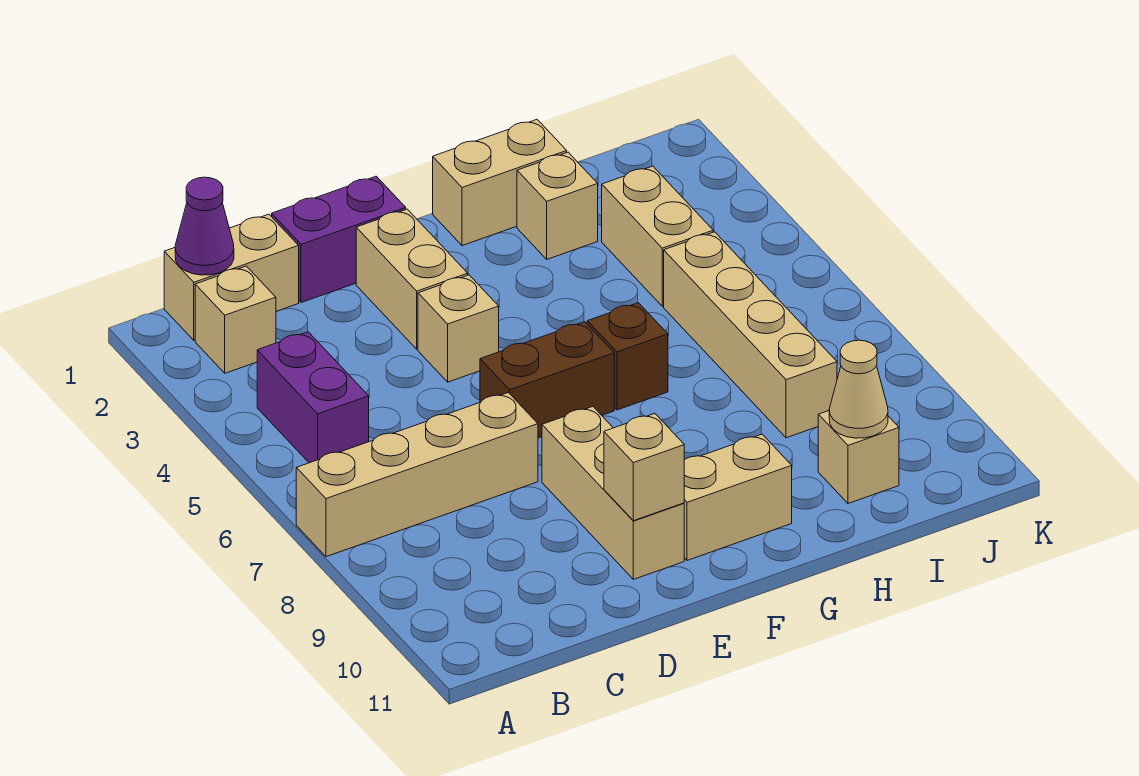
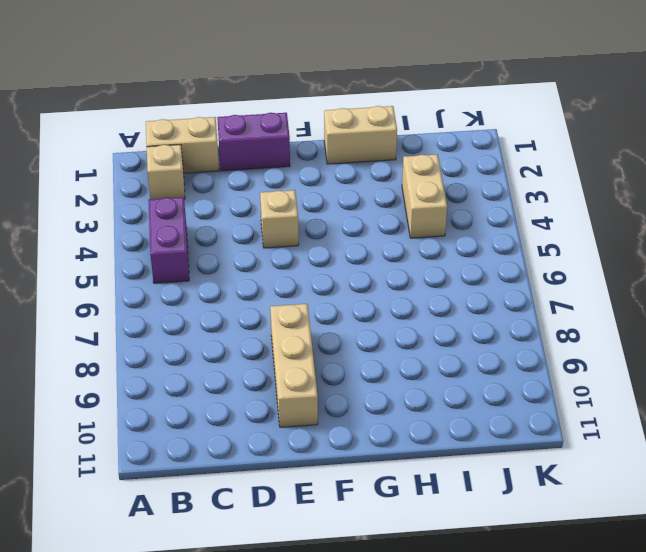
none -> tan brick A7:D7 level 1
none -> tan brick E2:E3 level 1
none -> brown brick E6:F6 level 1

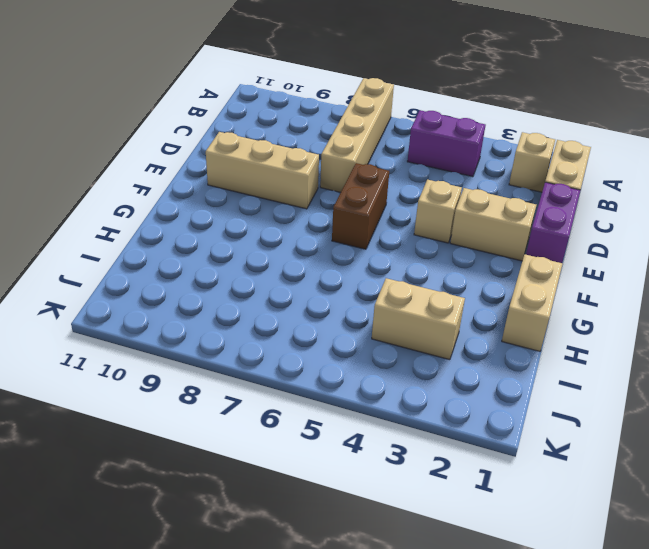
none -> tan brick F10:G10 level 1
none -> brown brick G6 level 1
none -> tan brick H2 level 1

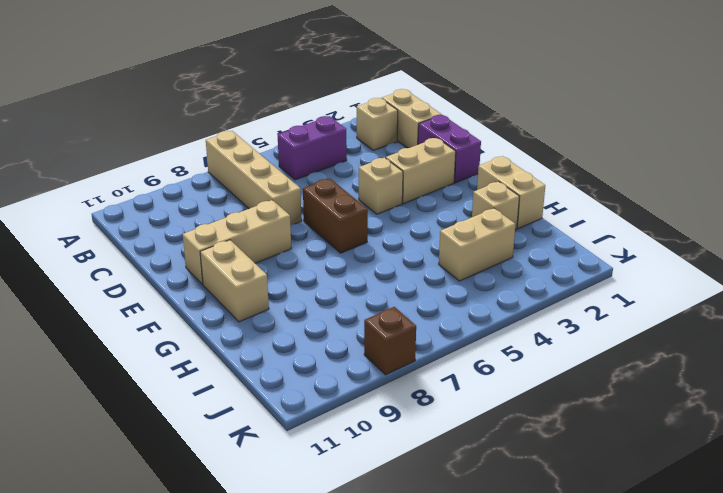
brown brick K8 level 1 -> brown brick G6 level 1
none -> tan brick I5:I8 level 1
none -> tan brick I10 level 1
none -> purple cone B1 level 2

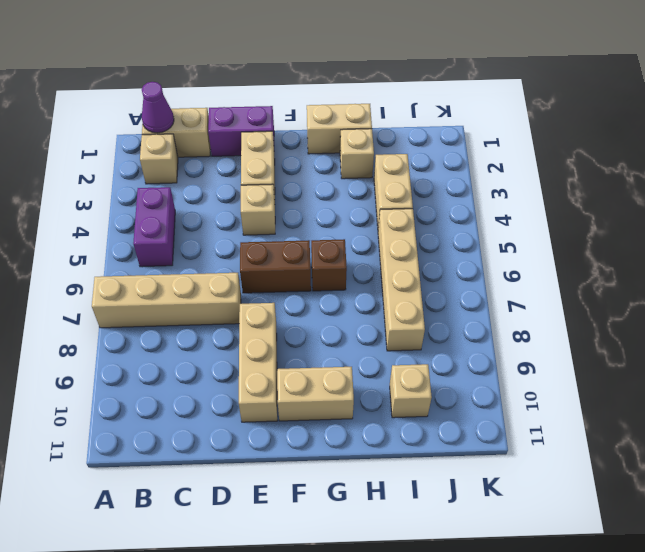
none -> tan brick E10 level 2
none -> tan cone I10 level 2

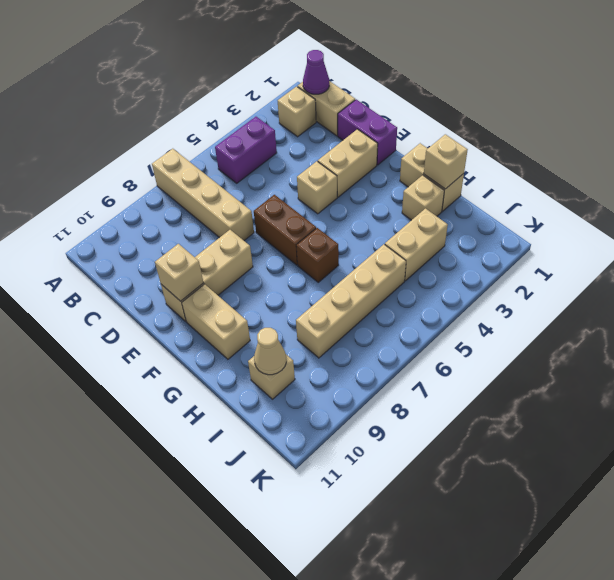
tan brick H1 level 2 -> none

